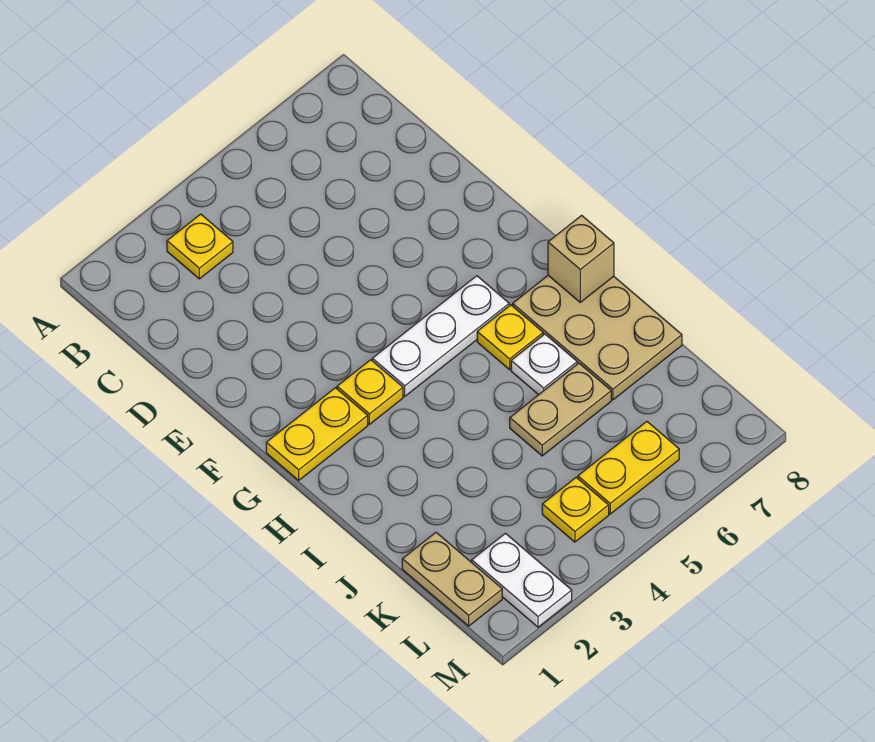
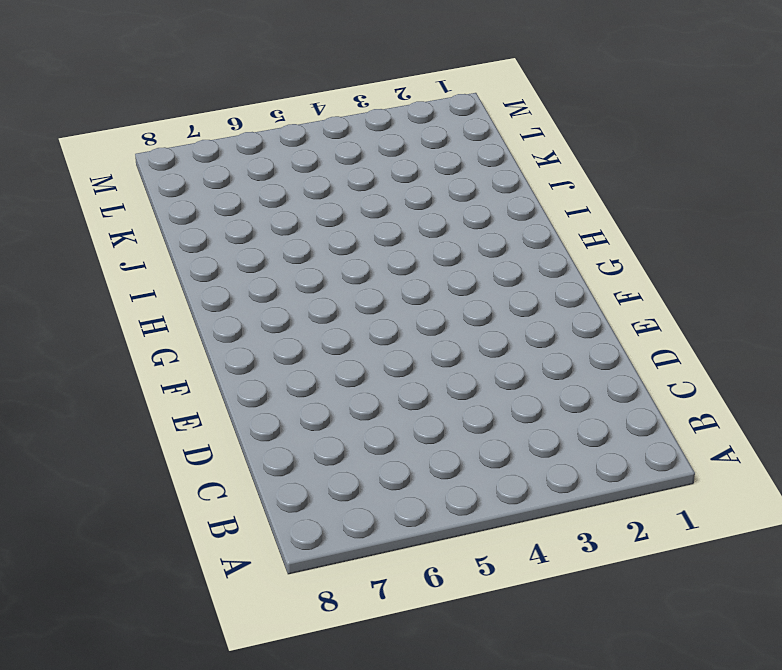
none -> yellow plate B3 level 1
none -> yellow plate G1:G2 level 1
none -> yellow plate G3 level 1

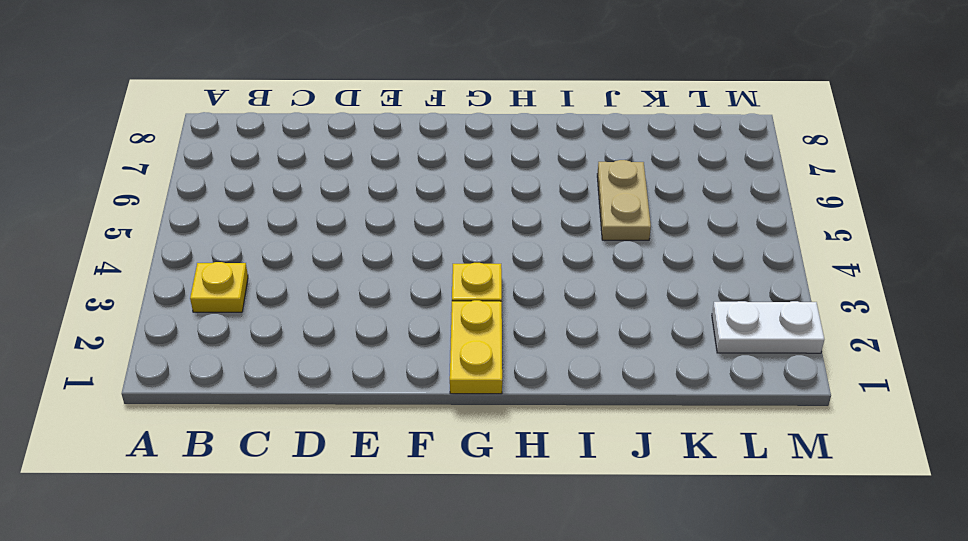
none -> white plate G4:G6 level 1
none -> yellow plate H6 level 1
none -> tan plate H7:J8 level 1

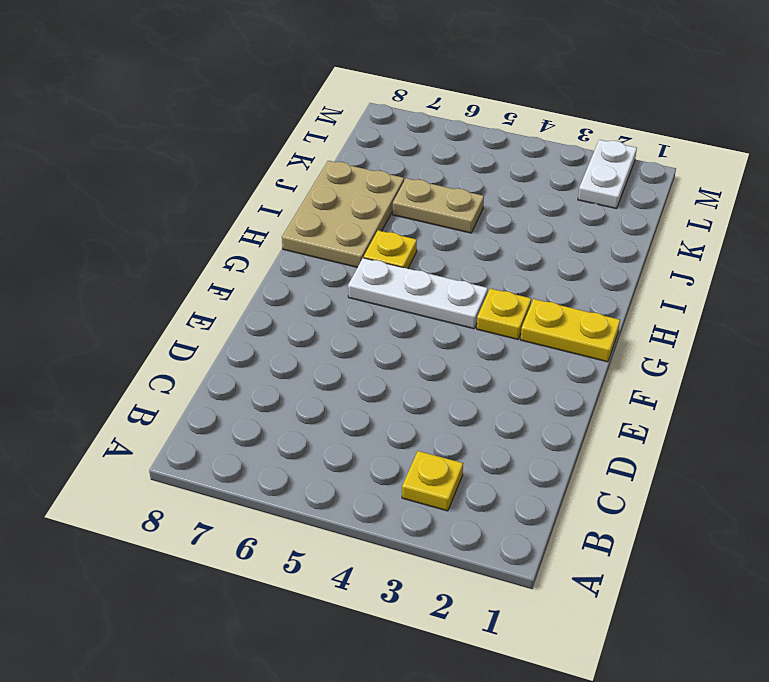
none -> white plate I6 level 1
none -> tan plate K1:L1 level 1
none -> yellow plate L4 level 1

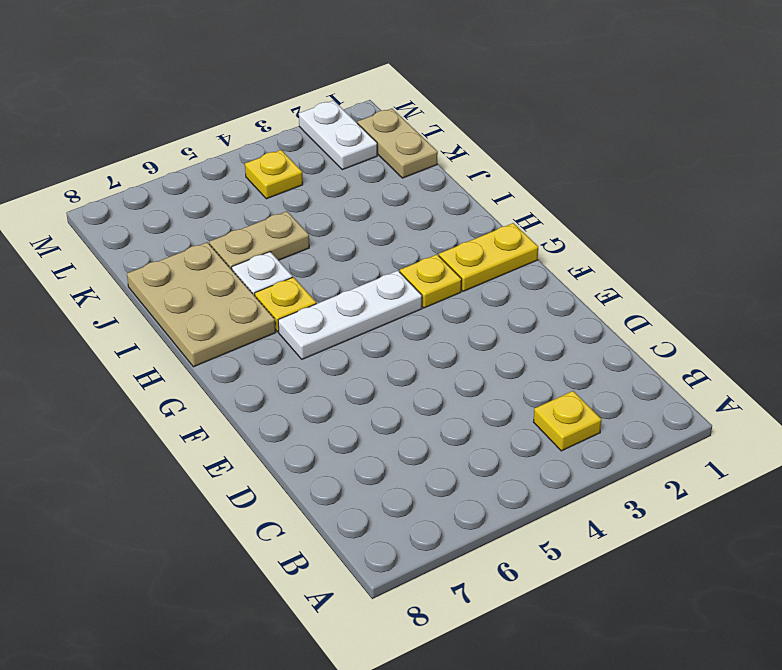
none -> yellow plate L5:L6 level 1
none -> tan brick H8 level 2

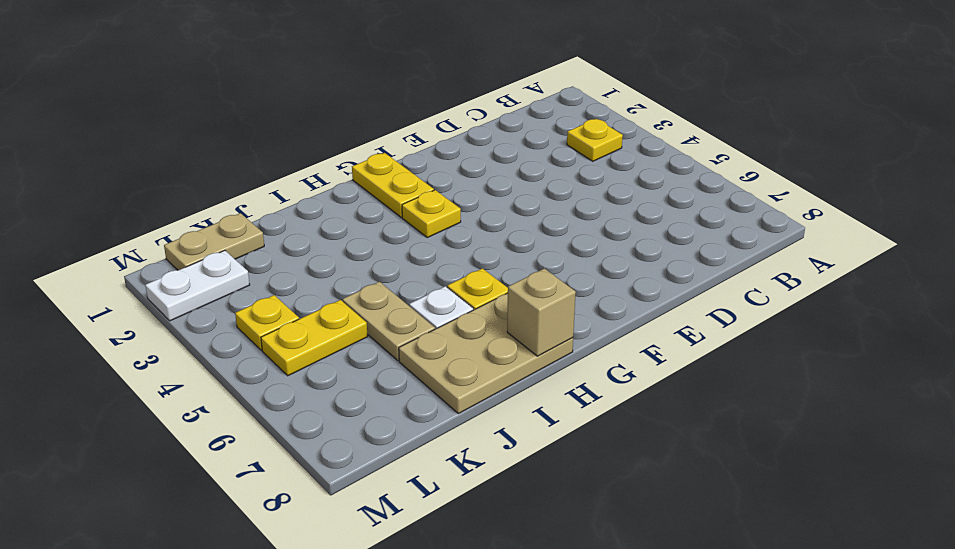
yellow plate K5:L5 level 1 -> yellow plate L5:L6 level 1
none -> white plate G4:G6 level 1

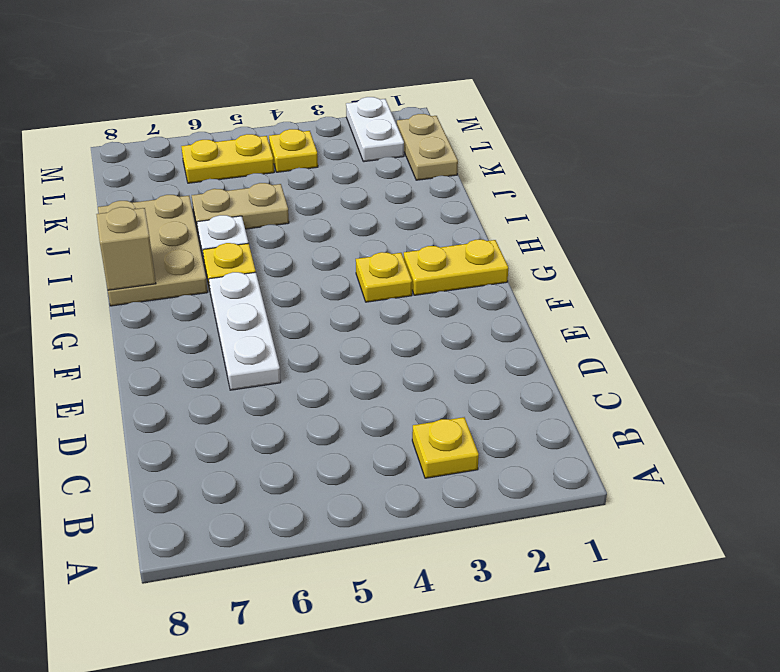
white plate E6:G6 level 1 -> white plate G4:G6 level 1

